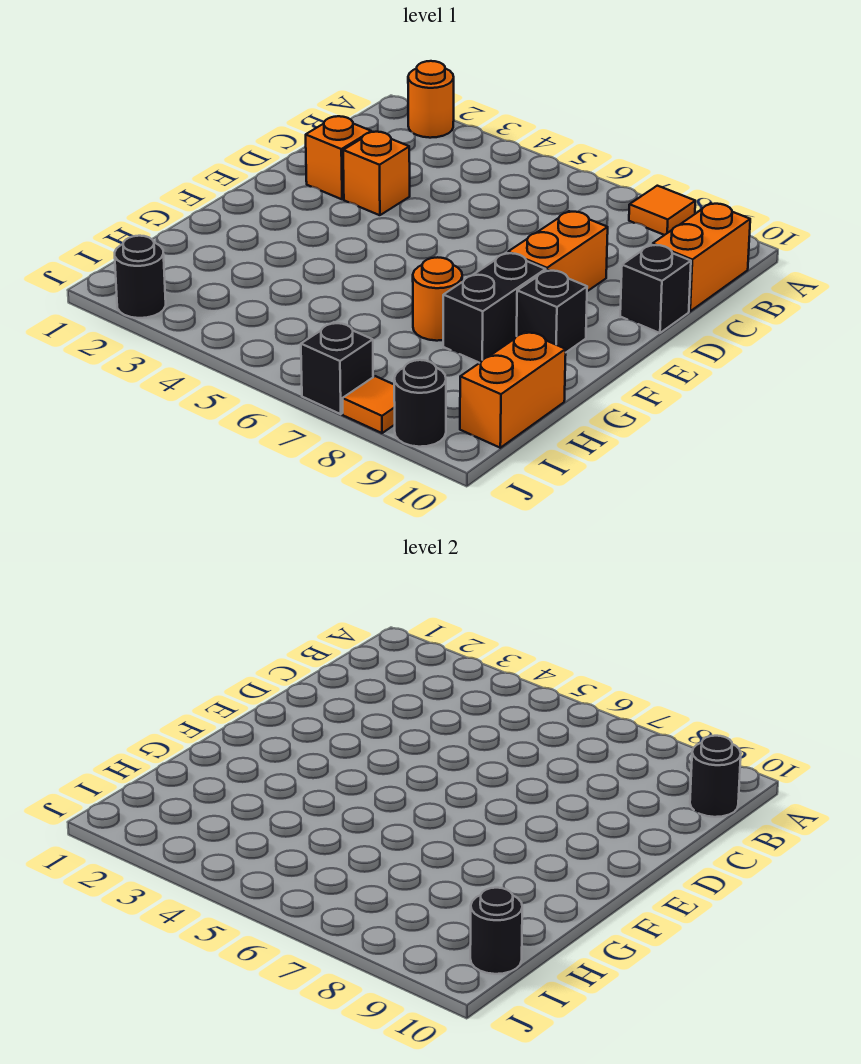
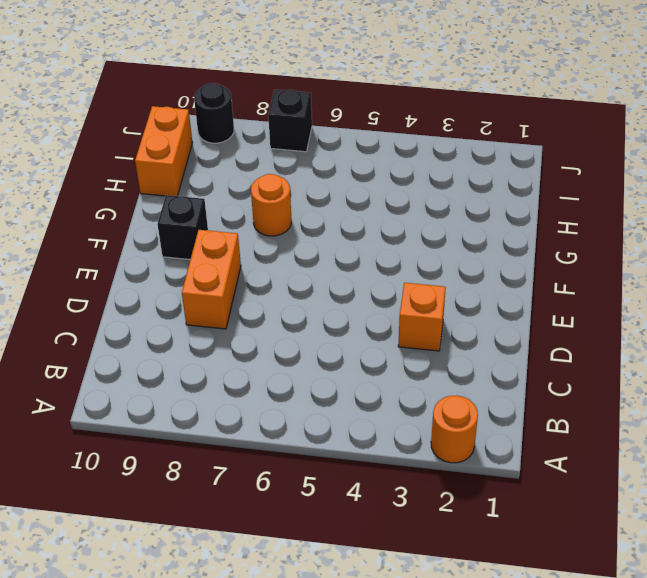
none -> orange tile A8 level 1
none -> orange brick B10:C10 level 1
none -> orange brick D2 level 1

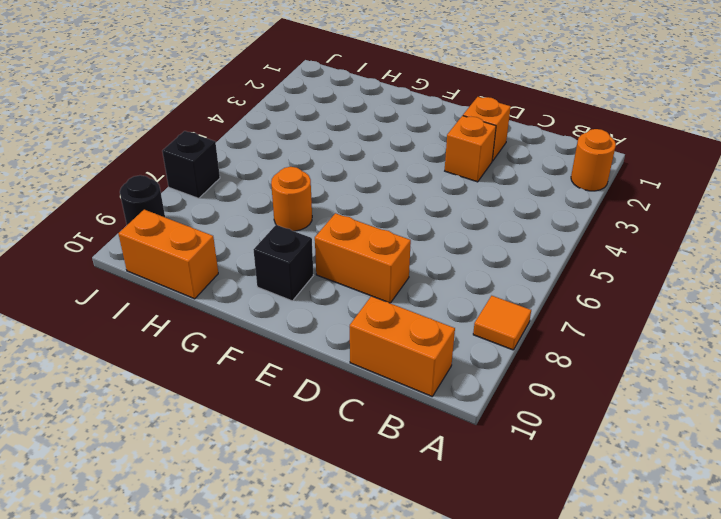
none -> black brick D10 level 1
none -> black brick F8:G8 level 1
none -> black round brick J2 level 1

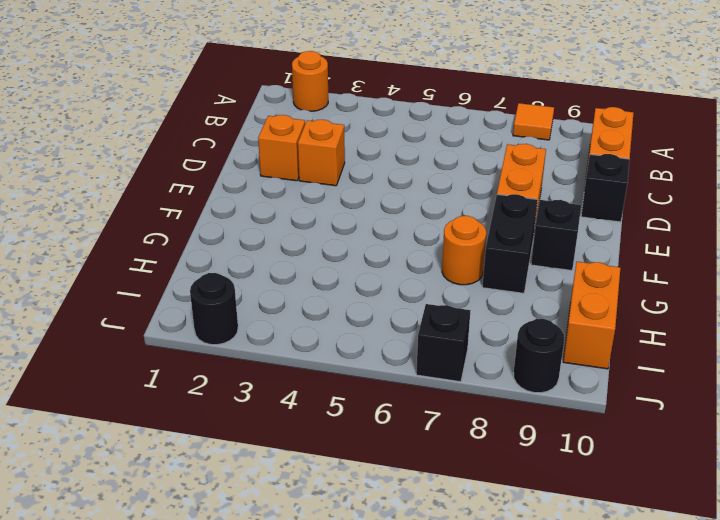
none -> orange tile J8 level 1
none -> black round brick B10 level 2
none -> black round brick I10 level 2

